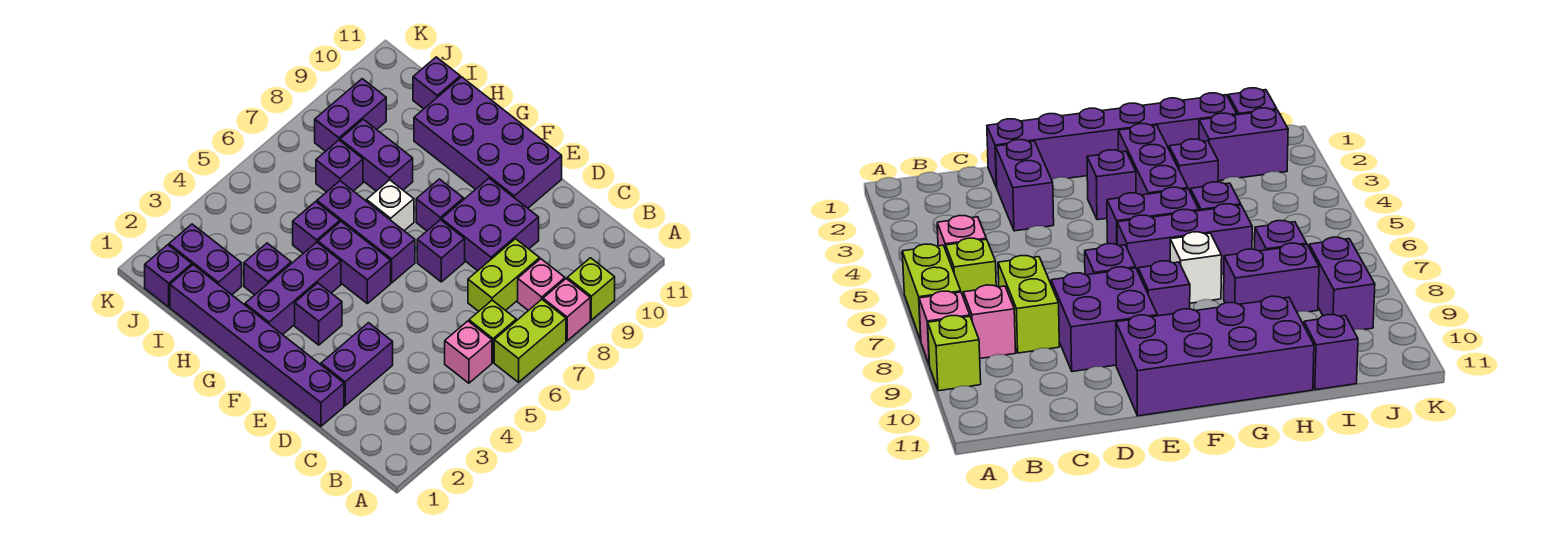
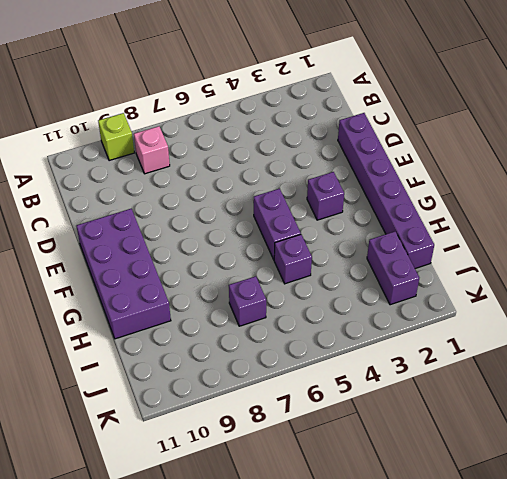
none -> lime brick A6:A7 level 1
none -> pink brick A8 level 1
none -> pink brick B5 level 1

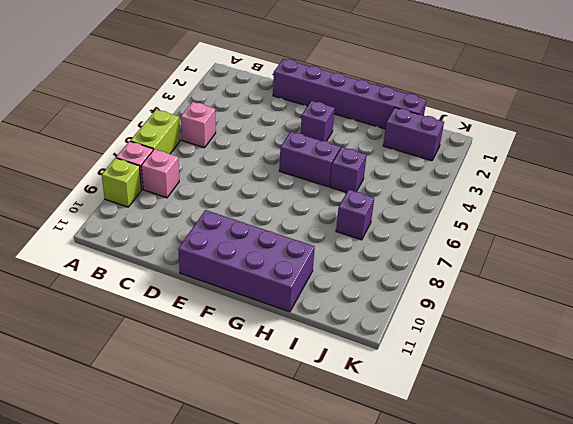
none -> lime brick B6 level 1
none -> lime brick C7:C8 level 1
none -> purple brick D2:D3 level 1

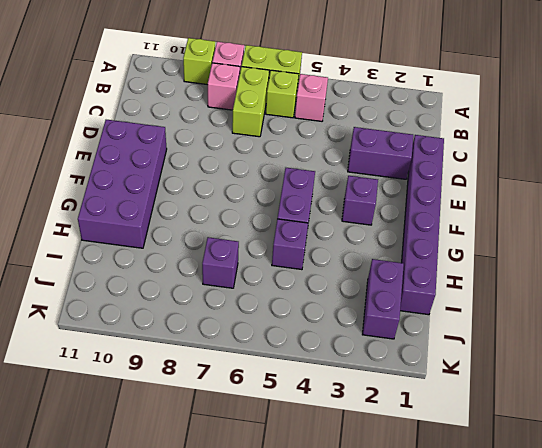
lime brick B7:C7 level 1 -> lime brick C7:C8 level 1
none -> purple brick D8:E9 level 1
none -> purple brick E7 level 1
none -> purple brick F6:H6 level 1

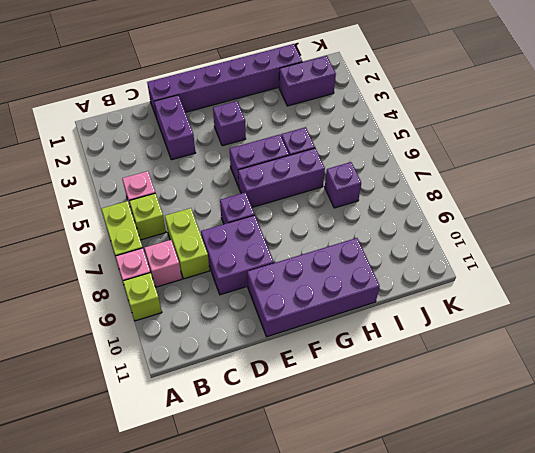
none -> purple brick F8 level 1
none -> purple brick G2:G4 level 1
none -> white brick G7 level 1

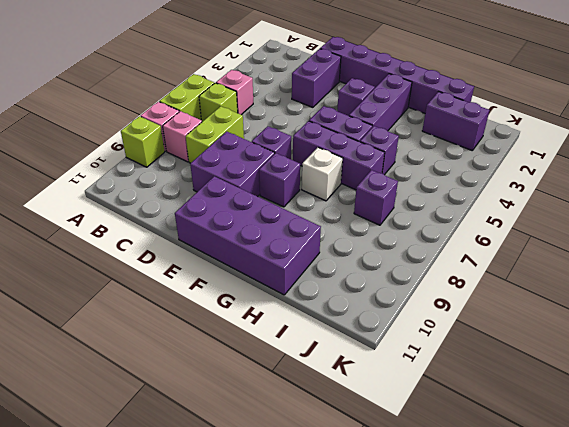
none -> purple brick H3 level 1
none -> purple brick H8:I8 level 1
none -> purple brick I11 level 1

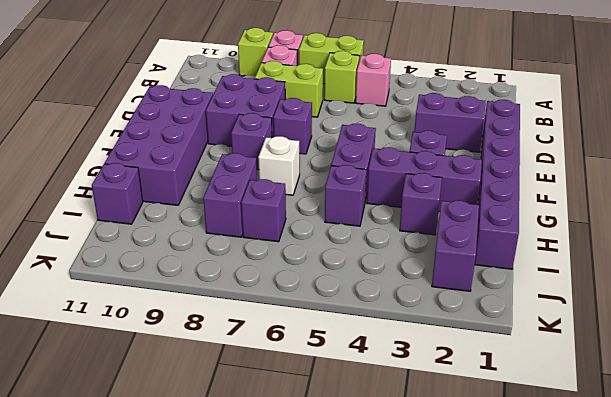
none -> purple brick F6:H6 level 1
none -> purple brick J1 level 1
none -> purple brick J8:J9 level 1

